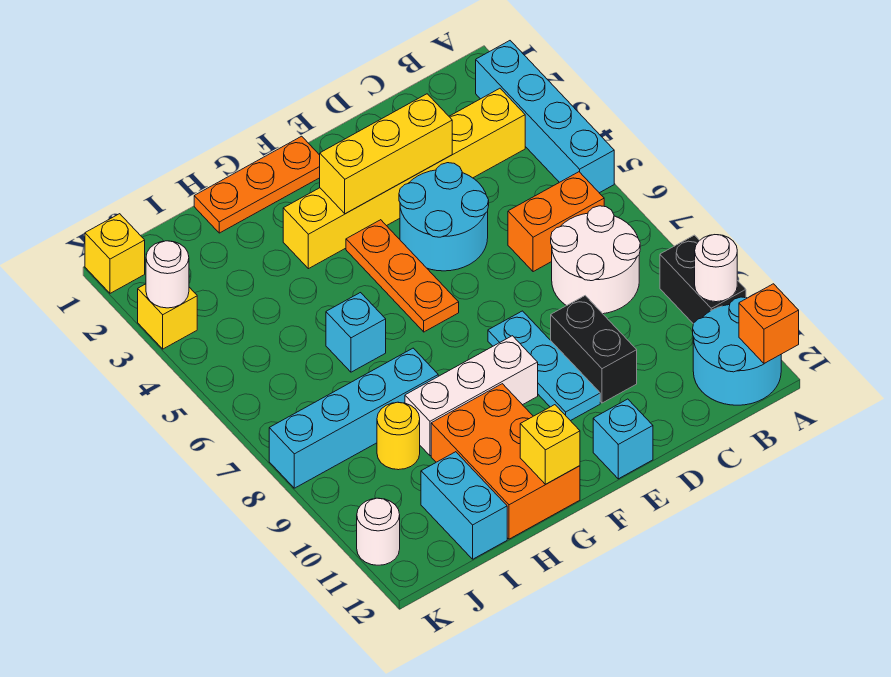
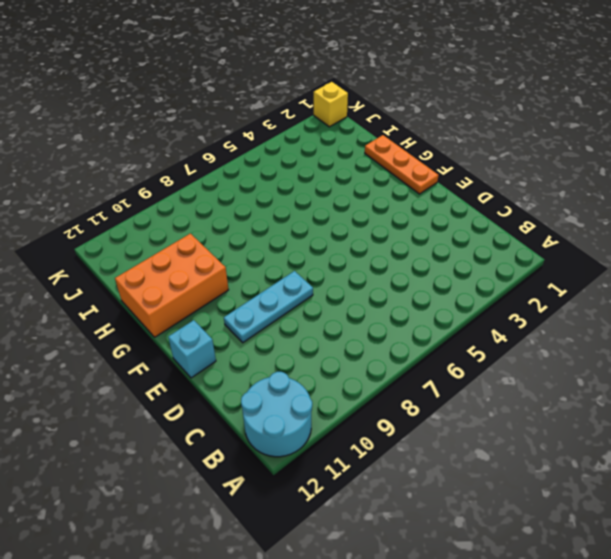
none -> cyan brick A2:A5 level 1
none -> black brick A9:A10 level 1
none -> yellow brick B3:G3 level 1

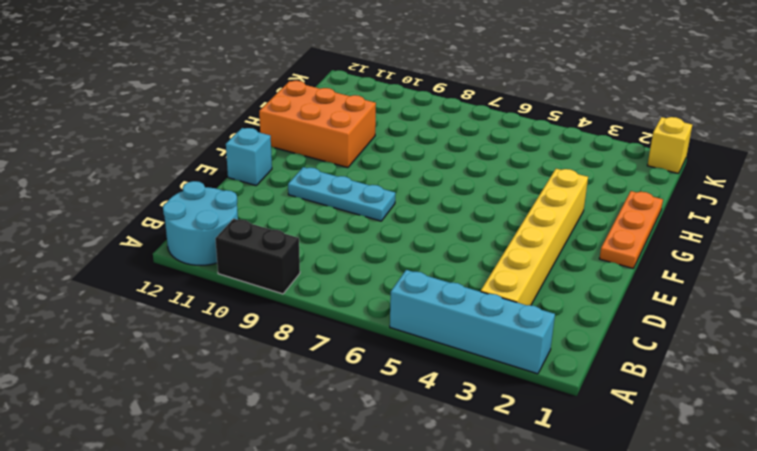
none -> orange brick B6:C6 level 1
none -> white round brick B7:C8 level 1
none -> cyan round brick D4:E5 level 1

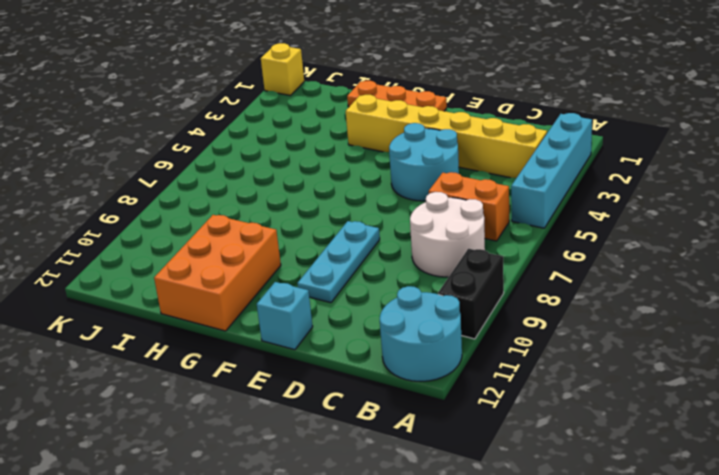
none -> black brick D9:D10 level 1
none -> orange plate F4:F6 level 1
none -> white brick F9:H9 level 1

